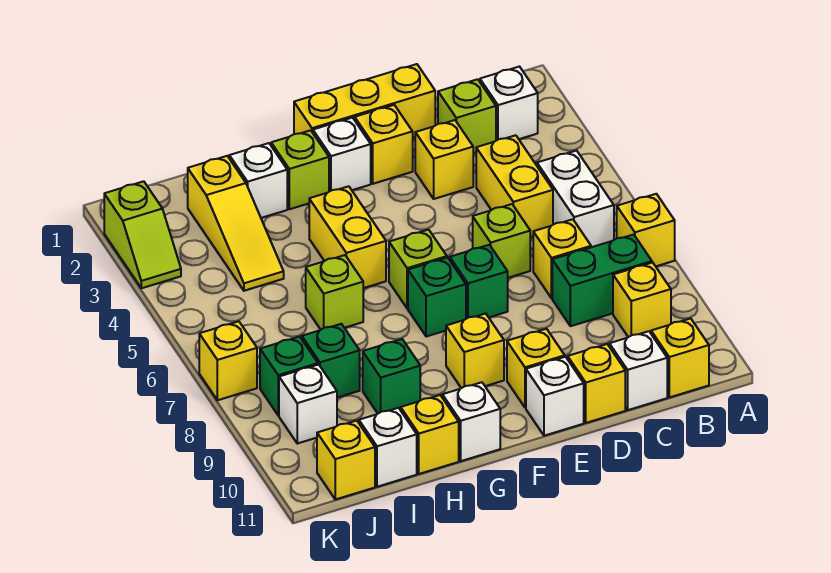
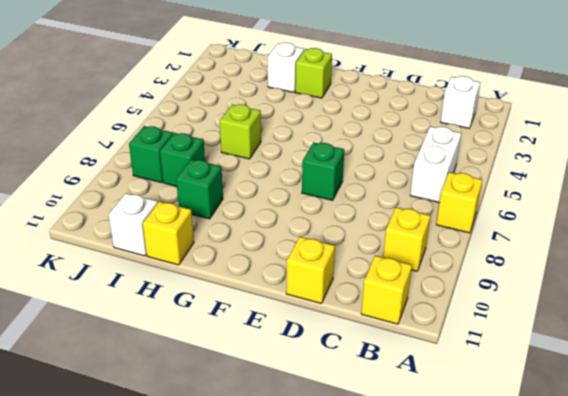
none -> green brick B8:C8 level 1
none -> lime brick C2 level 1
none -> yellow brick C4:C5 level 1
none -> yellow brick C7 level 1

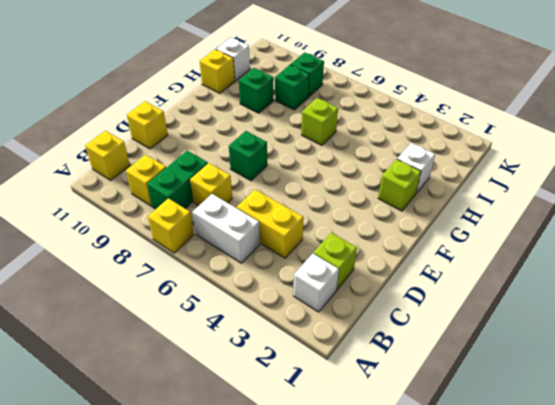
none -> white brick C11 level 1
none -> yellow brick D1:F1 level 1
none -> yellow brick D3 level 1
none -> lime brick D6 level 1

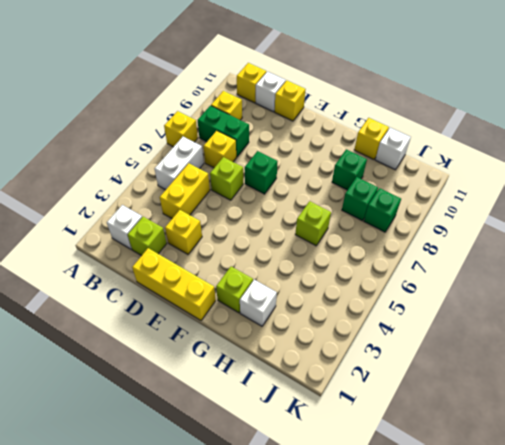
none -> yellow brick E2 level 1
none -> yellow brick E10 level 1
none -> white brick E11 level 1
none -> white brick F2 level 1

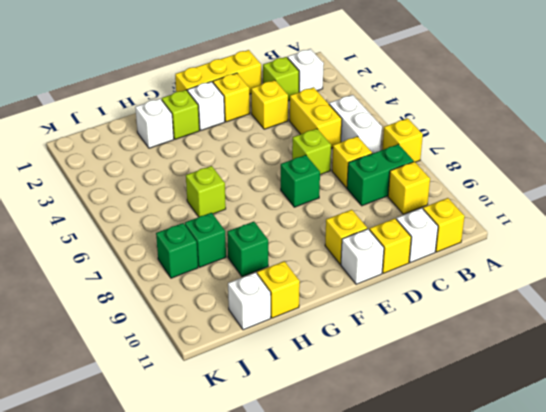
none -> lime brick F6 level 1
none -> green brick F7 level 1
none -> yellow brick F9 level 1
none -> yellow brick G4:G5 level 1

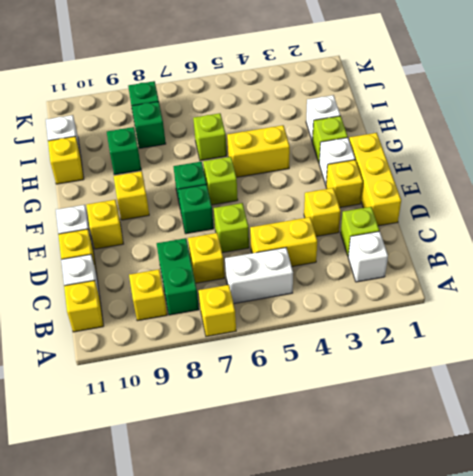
none -> white brick G11 level 1
none -> yellow slope I2:I4 level 1 top 2
none -> white brick J9 level 1
none -> yellow brick J11 level 1

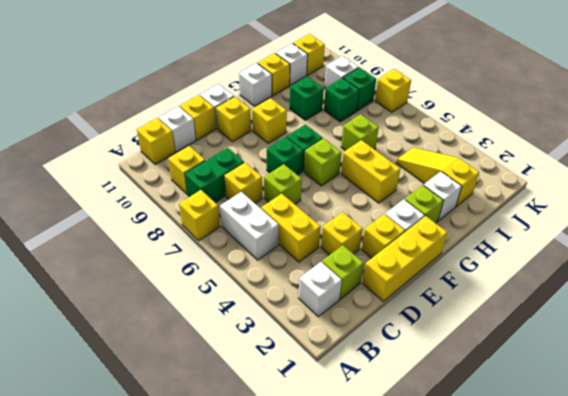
none -> lime slope K2:K3 level 1 top 2

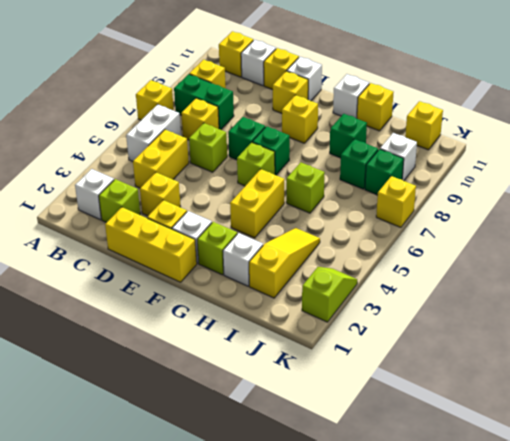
none -> white brick I11 level 1

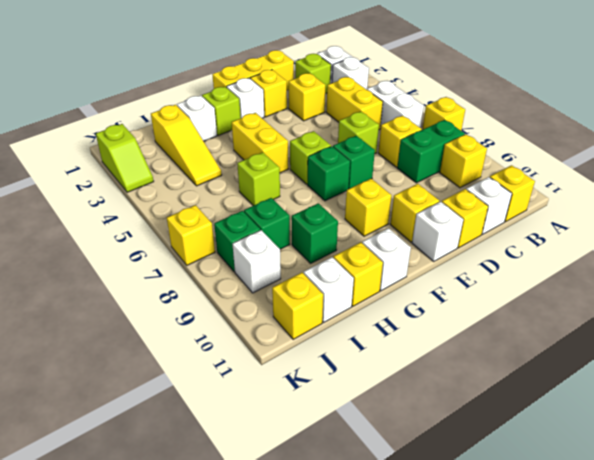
white brick B3 level 1 -> none

